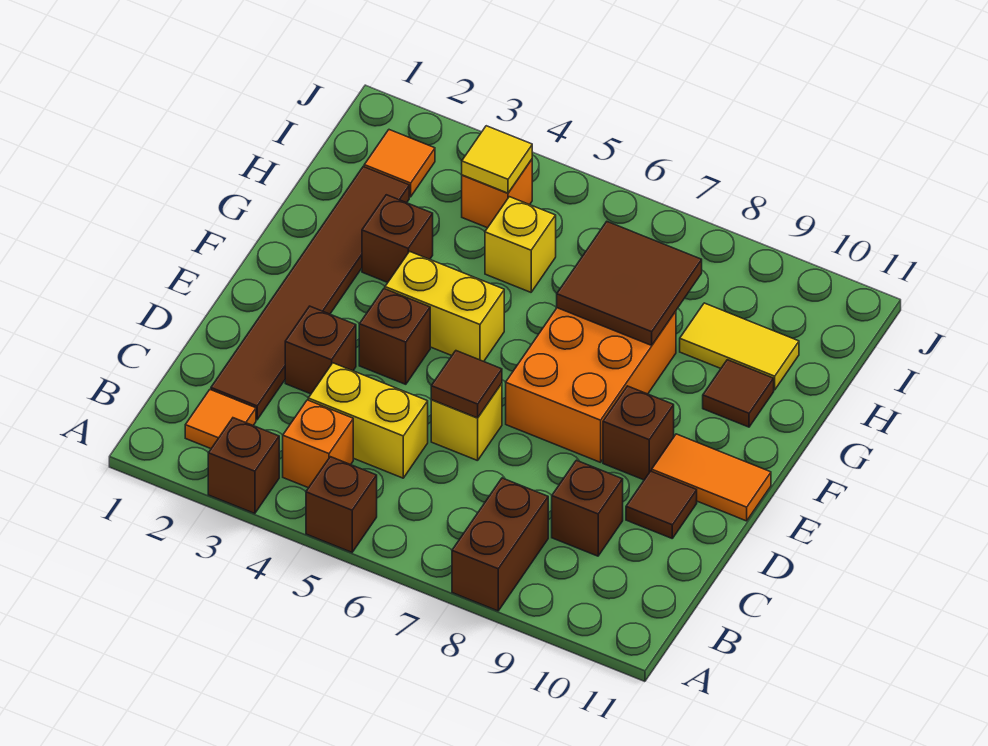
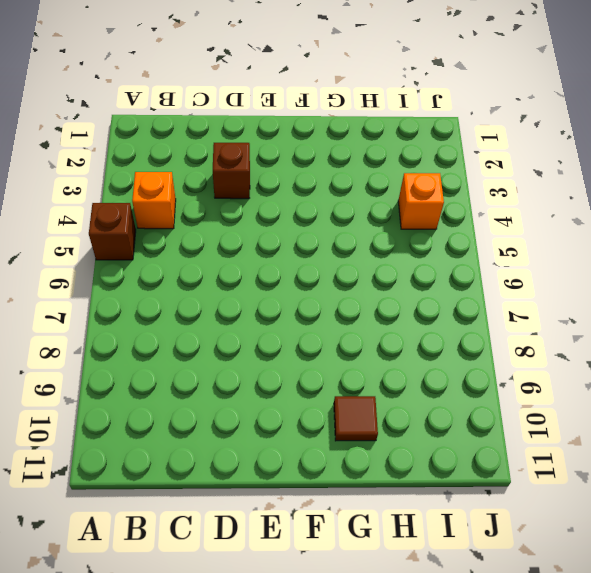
none -> brown brick A3 level 1
none -> brown brick A8:B8 level 1
none -> orange tile B2 level 1

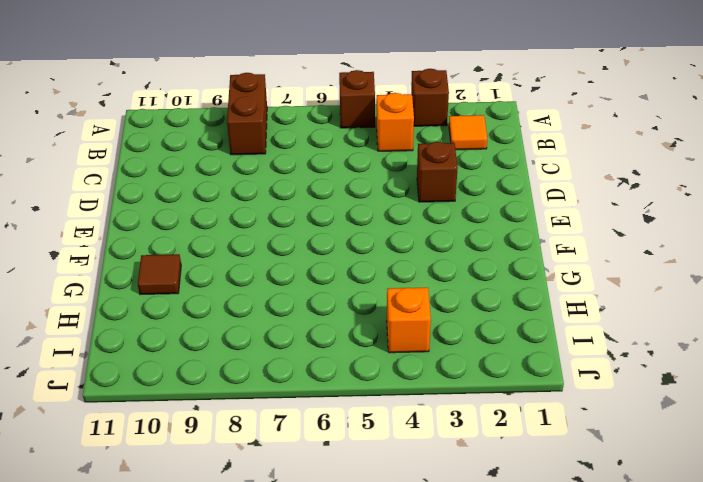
none -> brown tile C2:H2 level 1
none -> yellow brick C4:C5 level 1
none -> brown brick C9 level 1

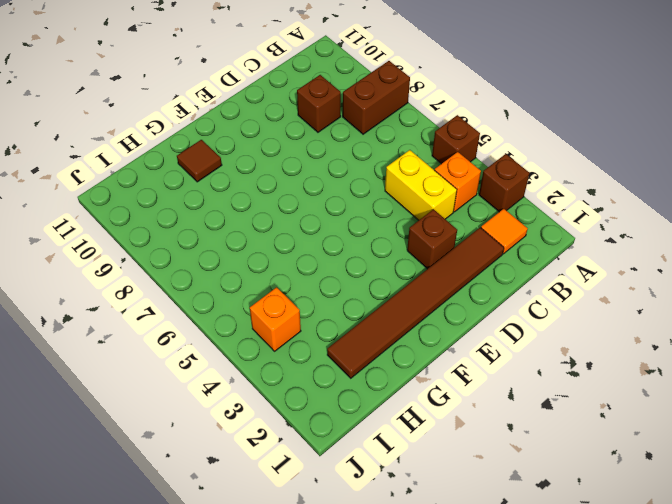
none -> yellow brick D6 level 1
none -> brown tile D10 level 1
none -> brown brick E4 level 1

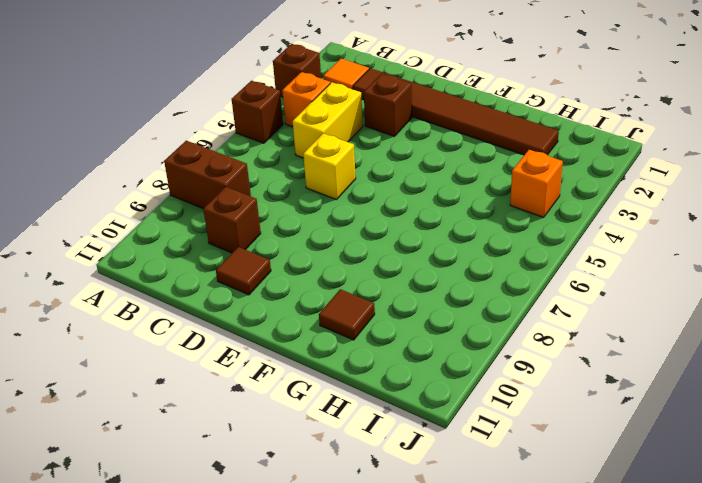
none -> brown brick E4 level 1
none -> orange brick E7:G8 level 1
none -> brown brick E9 level 1

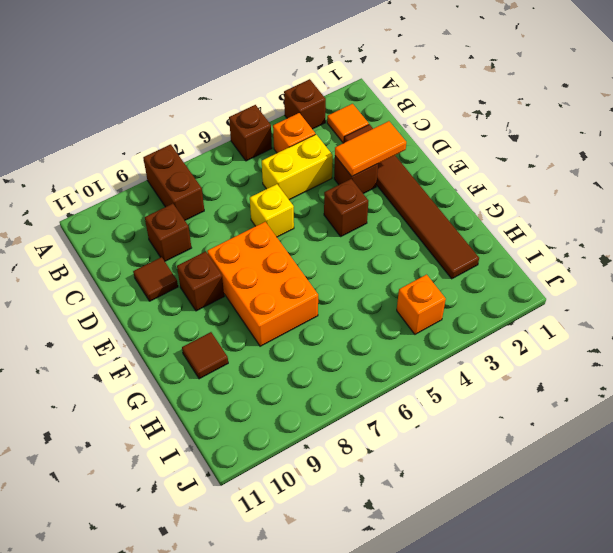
orange tile D2:D3 level 2 -> orange tile E10:E11 level 1
none -> yellow brick F4:F5 level 1
none -> brown brick G3 level 1
none -> yellow brick H5 level 1

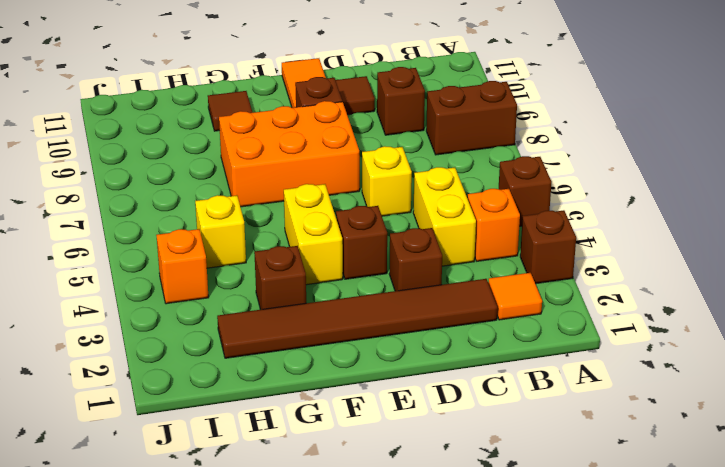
none -> yellow tile H9:H10 level 1
none -> orange tile I2 level 1
none -> brown tile D6 level 2

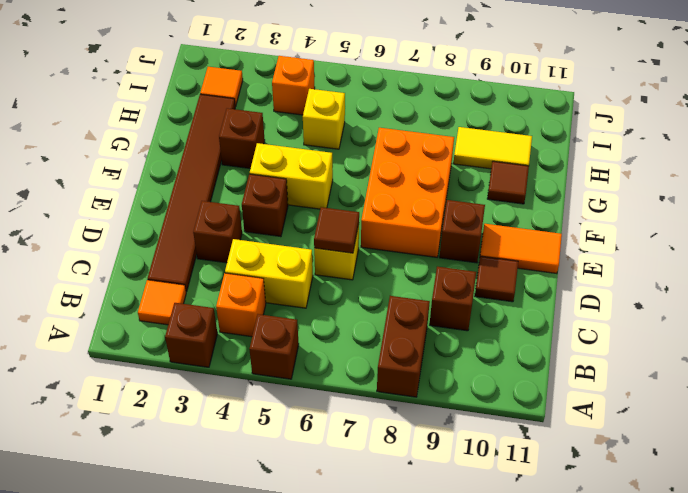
none -> brown tile G7:H8 level 2
none -> yellow tile I4 level 2

